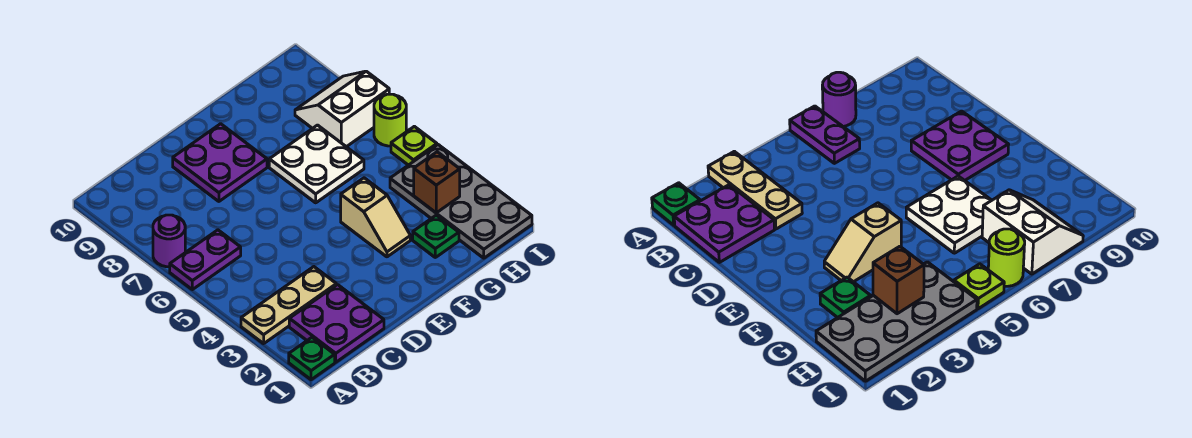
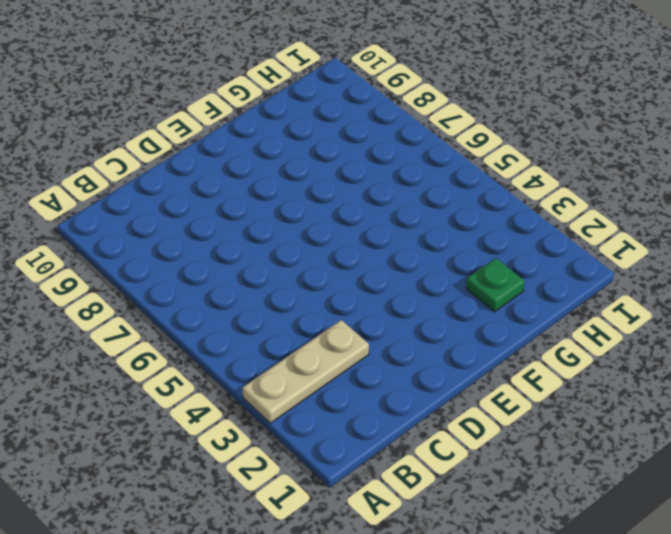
none -> green plate A1 level 1
none -> purple plate A6:B6 level 1
none -> purple round brick A7 level 1

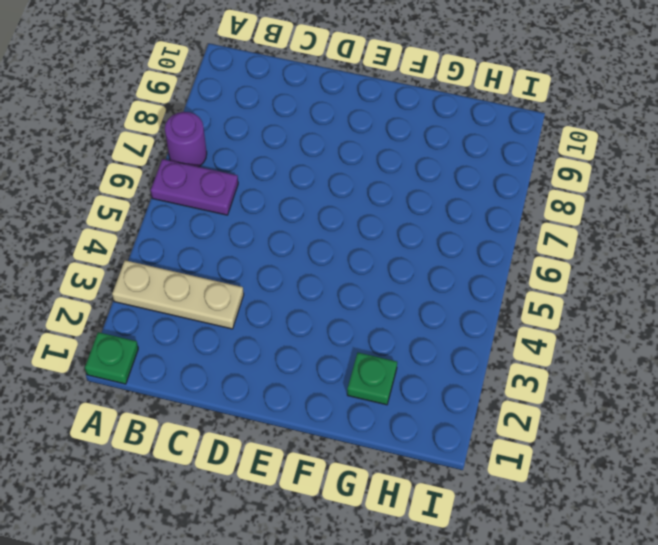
none -> purple plate B1:C2 level 1
none -> purple plate D8:E9 level 1
none -> tan slope F3:F4 level 1 top 4

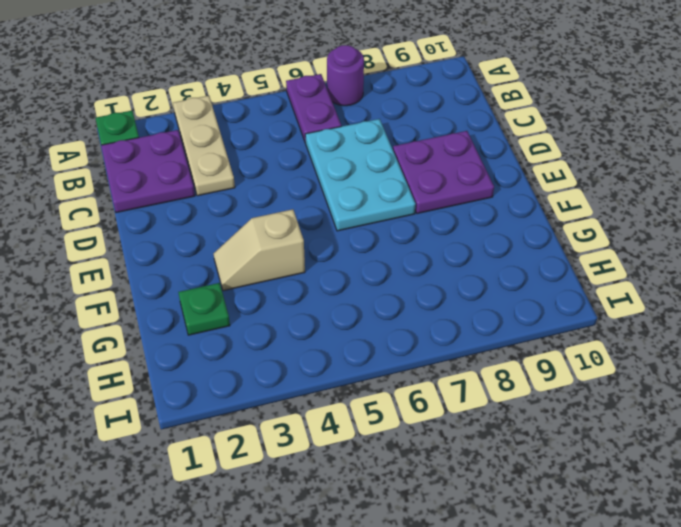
cyan plate C6:E7 level 1 -> none
none -> white plate F6:G7 level 1
none -> grey plate H1:I4 level 1
none -> white slope H7:I8 level 1 top 7

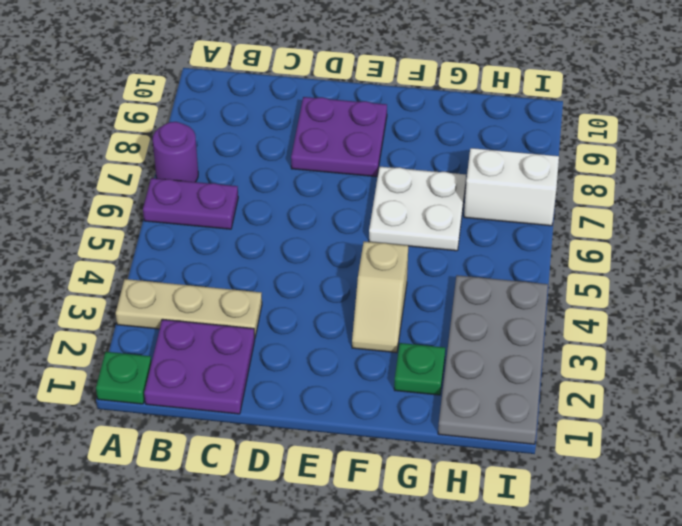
none -> lime plate I5 level 1
none -> lime round brick I6 level 1
none -> brown brick H3 level 2

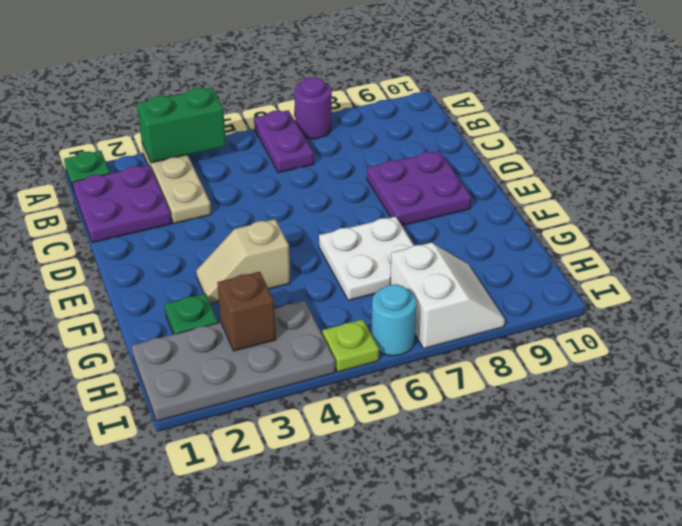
green brick A3:A4 level 2 -> none
cyan round brick I6 level 1 -> lime round brick I6 level 1

